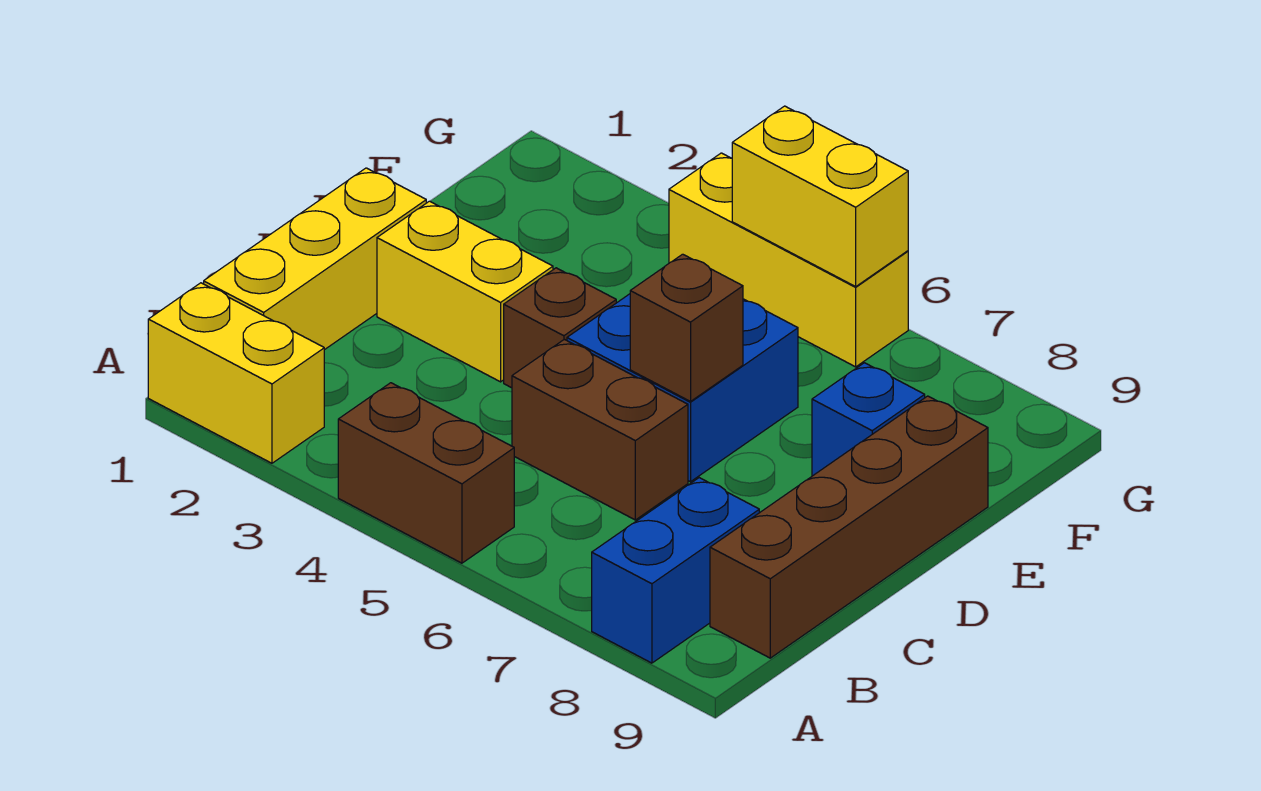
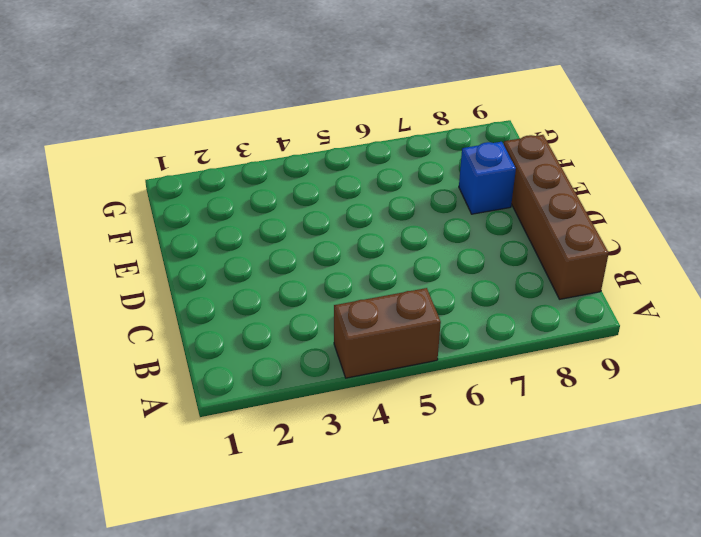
none -> yellow brick A1:A2 level 1
none -> blue brick A8:B8 level 1
none -> yellow brick B1:D1 level 1

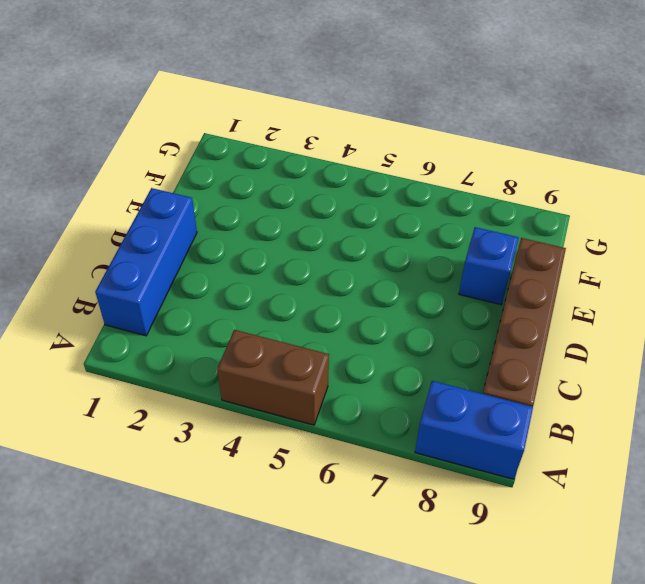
blue brick A8:A9 level 1 -> blue brick A8:B8 level 1
blue brick B1:D1 level 1 -> yellow brick B1:D1 level 1
none -> yellow brick A1:A2 level 1
none -> brown brick C5:C6 level 1
none -> yellow brick D2:D3 level 1

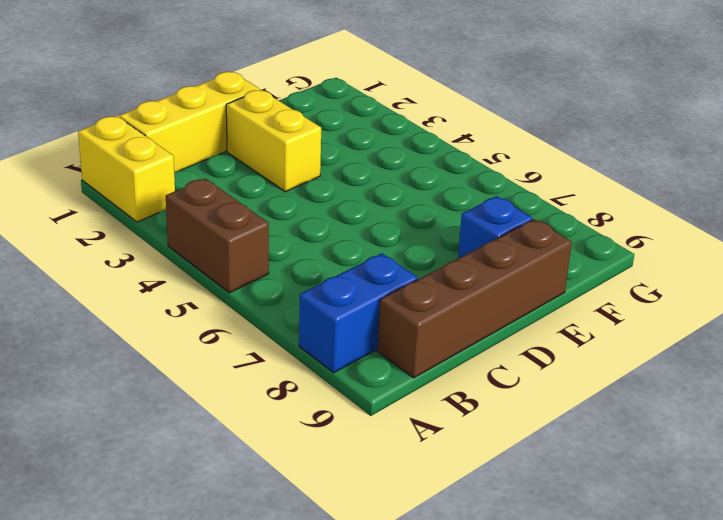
none -> brown brick C5:C6 level 1
none -> brown brick D4 level 1
none -> blue brick D5:E6 level 1

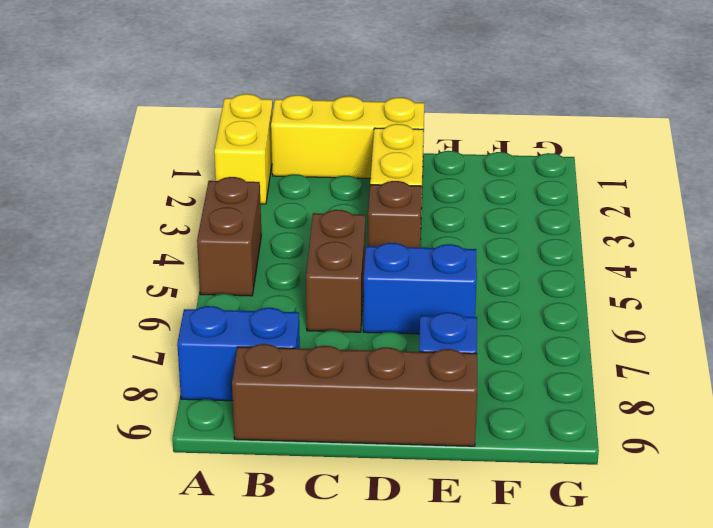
blue brick D6:E6 level 1 -> blue brick D5:E6 level 1
none -> yellow brick G4:G6 level 1
none -> brown brick D6 level 2
none -> yellow brick G5:G6 level 2

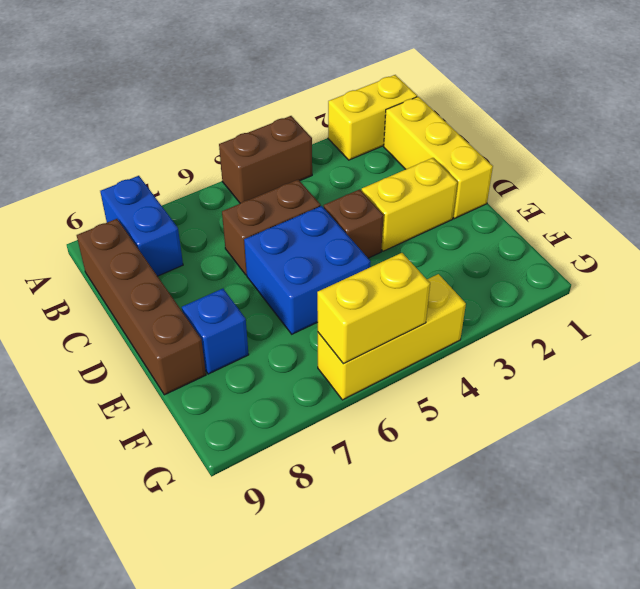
none -> brown brick D6 level 2

